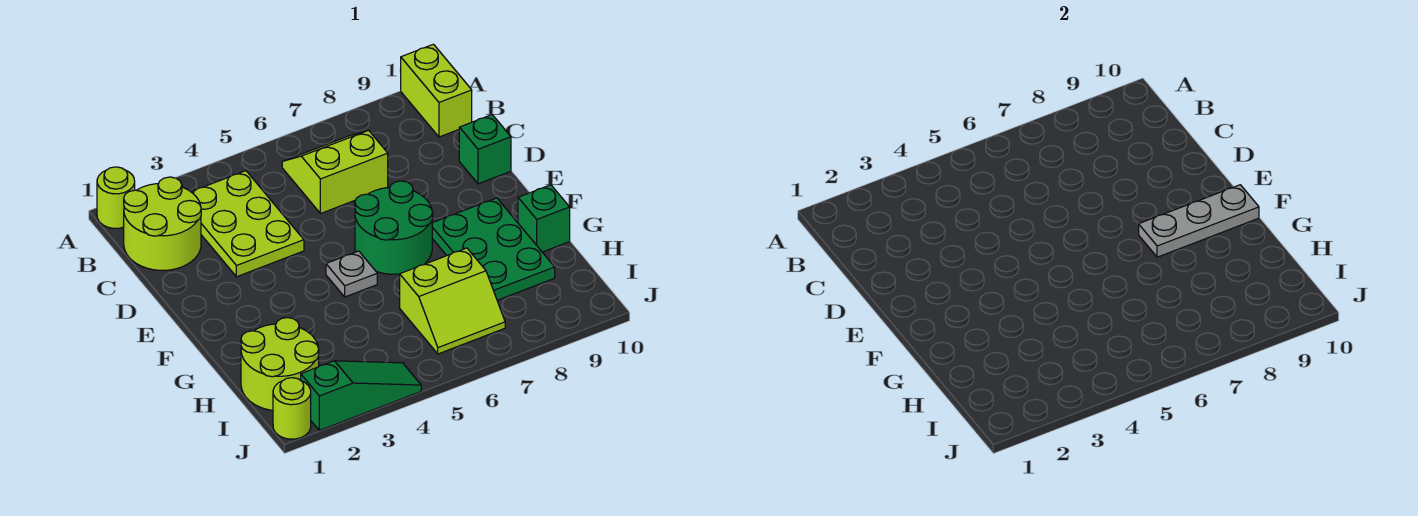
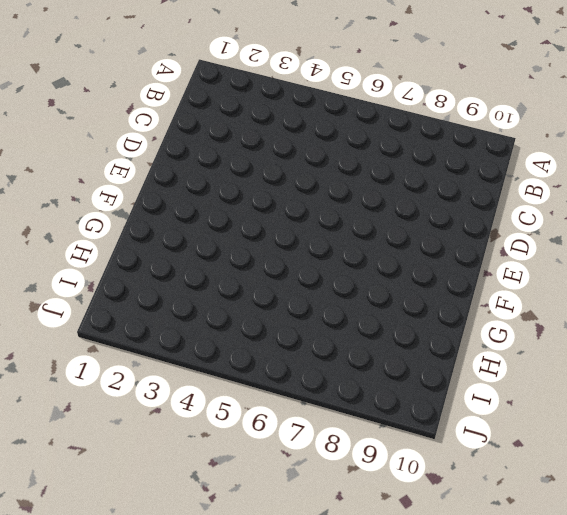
none -> lime round brick A1 level 1
none -> lime brick A10:B10 level 1
none -> lime round brick B1:C2 level 1

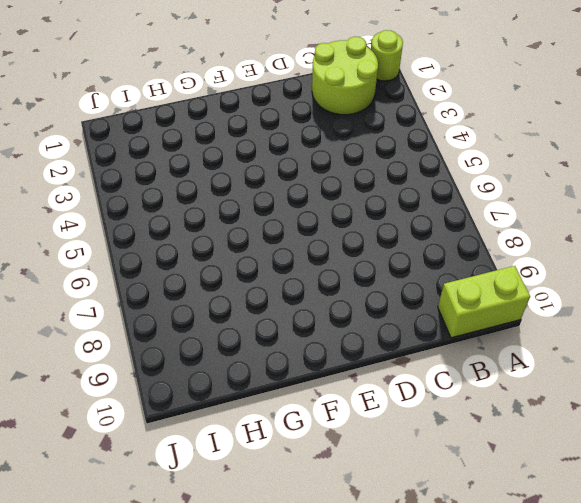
none -> lime plate B3:D4 level 1
none -> lime slope B6:C7 level 1 top C
none -> green brick D10 level 1

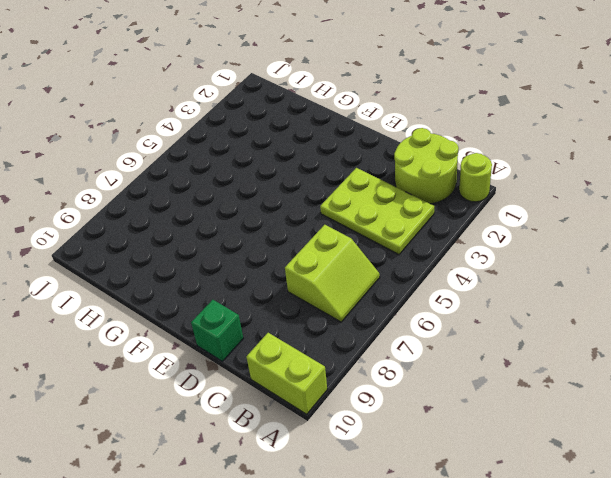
none -> green round brick E6:F7 level 1
none -> grey plate F5 level 1
none -> green plate F8:H9 level 1

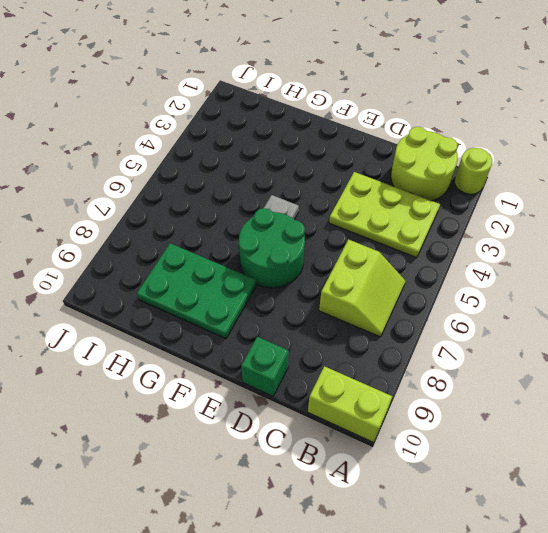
none -> green brick G10 level 1
none -> lime round brick H1:I2 level 1
none -> lime slope H6:I7 level 1 top H

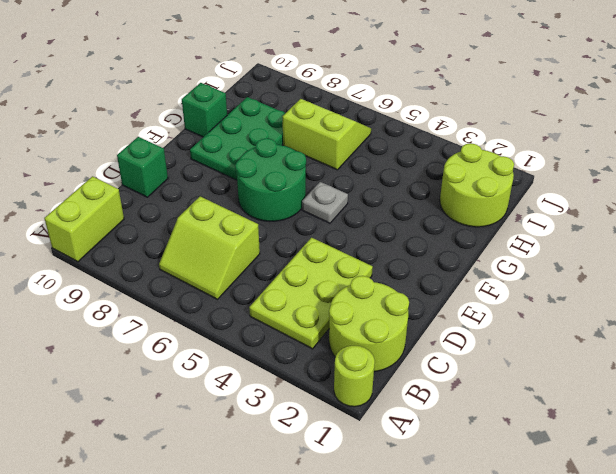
none -> lime round brick J1 level 1
none -> green slope J2:J4 level 1 top 2
none -> grey plate F8:F10 level 2

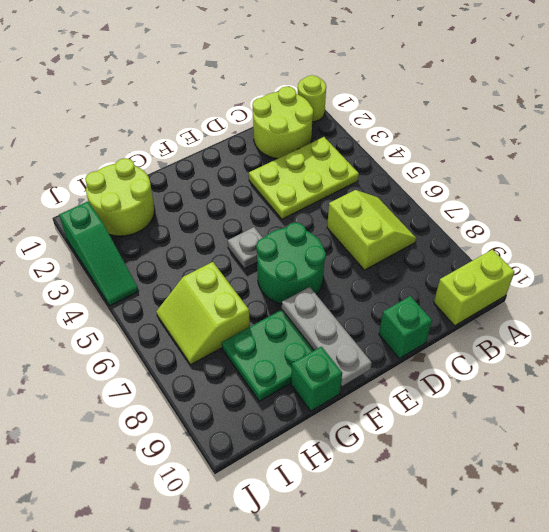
none -> lime round brick J1 level 1

